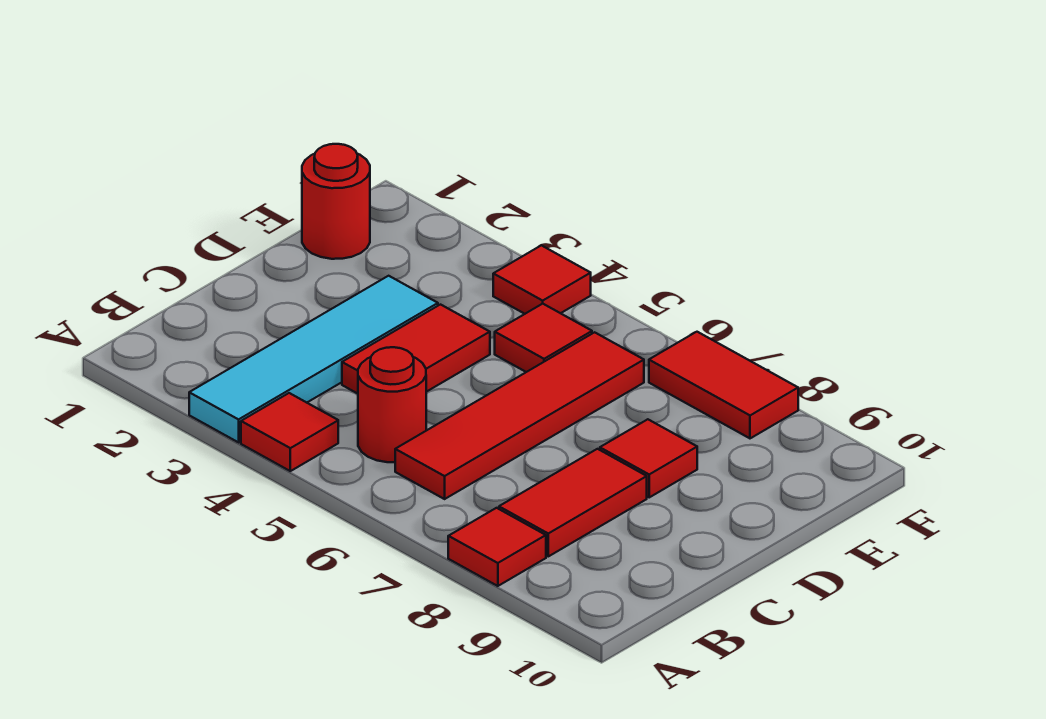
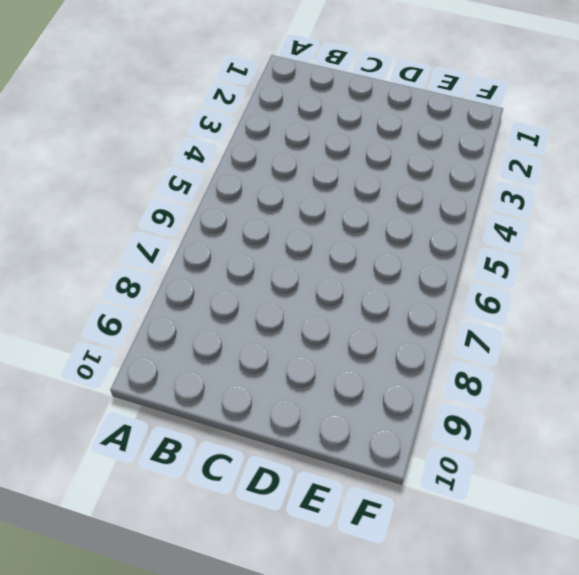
none -> cyan tile A3:D3 level 1
none -> red tile A4 level 1
none -> red tile A8 level 1

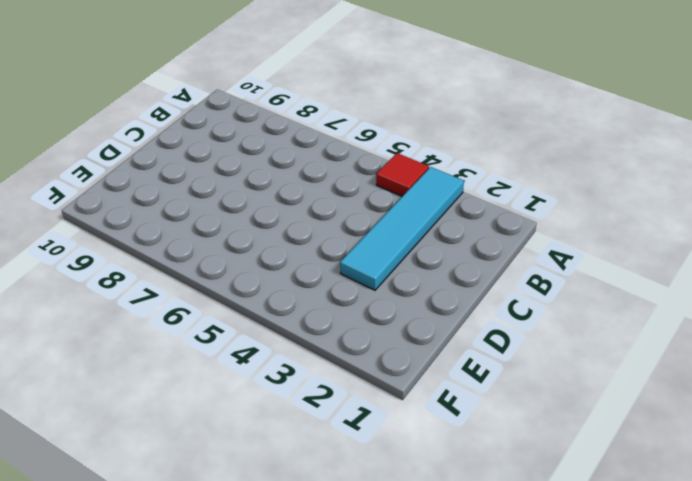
none -> red tile A8 level 1
none -> red round brick B5 level 1
none -> red tile B6:E6 level 1

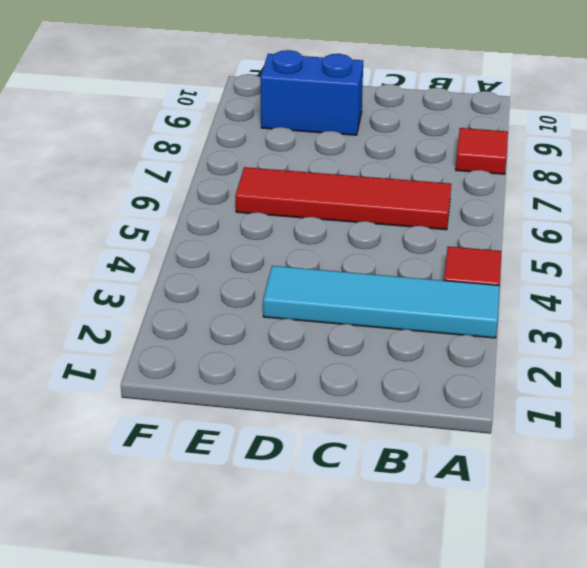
blue brick D9:E9 level 1 -> none
none -> red round brick B5 level 1
none -> red tile B8:C8 level 1
none -> red tile C4:D4 level 1

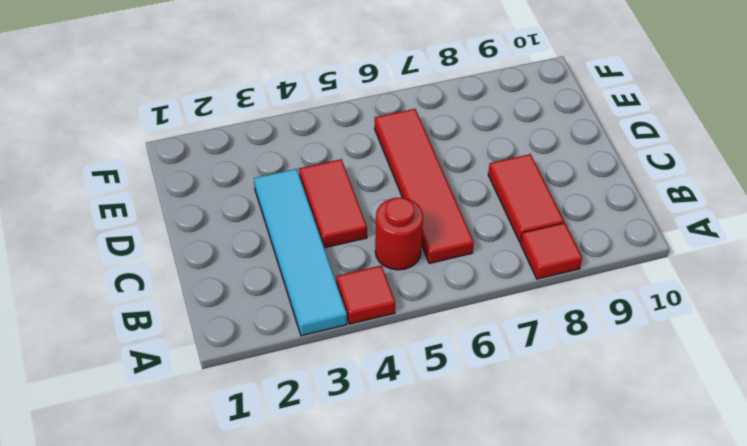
none -> red tile D8 level 1
none -> red round brick E1 level 1
none -> red tile E5 level 1

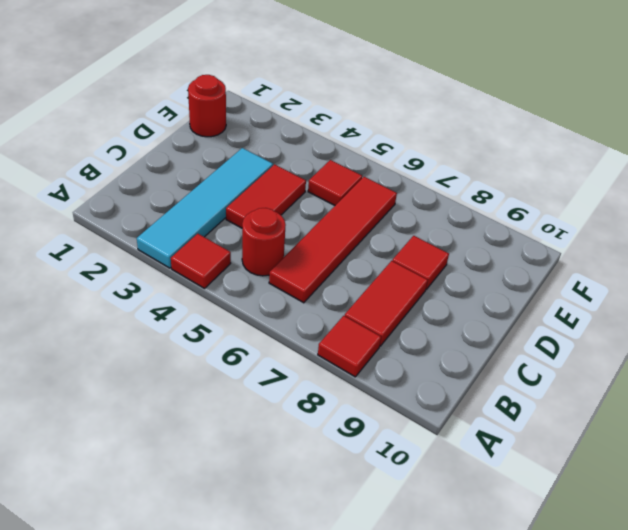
none -> red tile F4 level 1
none -> red tile F7:F8 level 1

